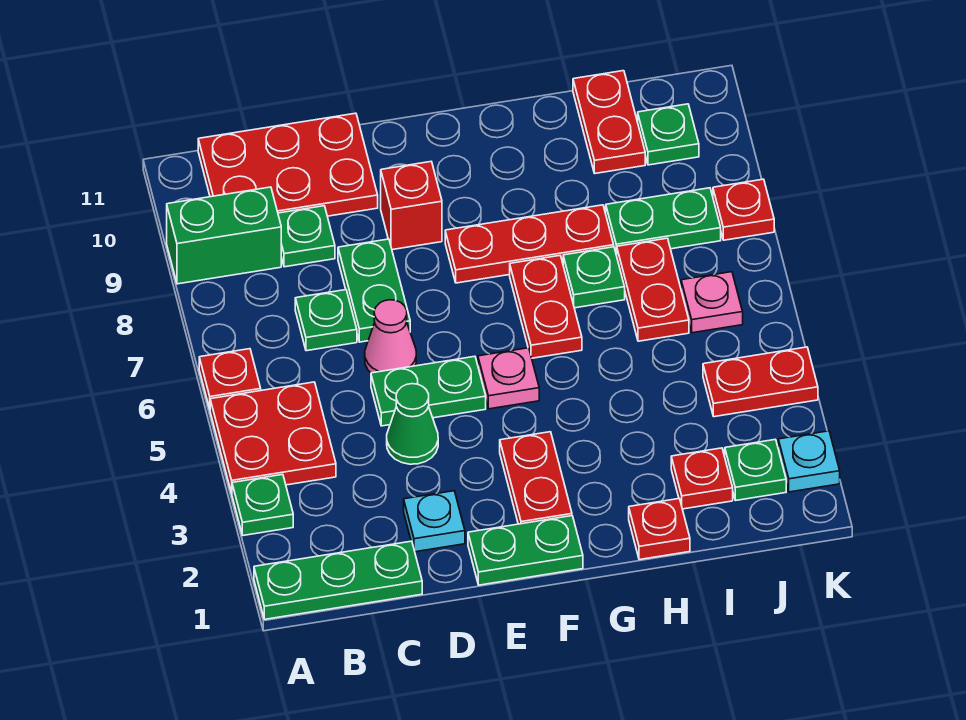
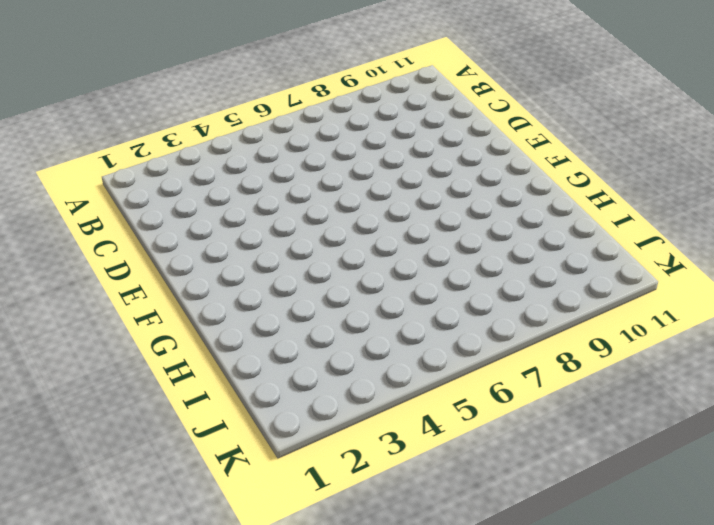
none -> green plate A1:C1 level 1
none -> green plate A3 level 1
none -> red plate A4:B5 level 1
none -> red plate A6 level 1

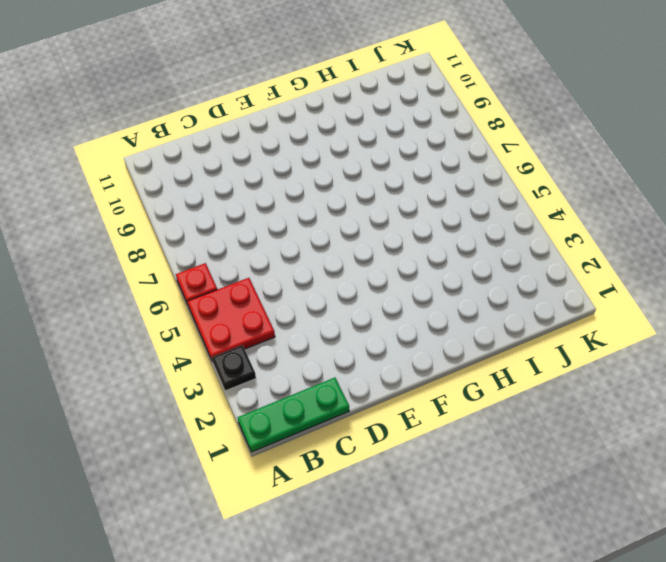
black plate A3 level 1 -> green plate A3 level 1
none -> green brick A9:B9 level 1
none -> red plate B10:D11 level 1
none -> green plate C7 level 1
none -> green plate C9 level 1

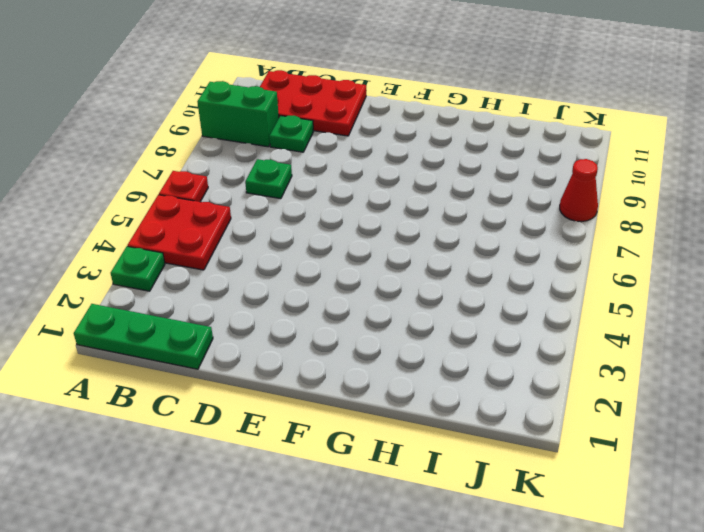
red cone K8 level 1 -> red plate K8 level 1
none -> cyan plate D2 level 1
none -> green cone D4 level 1
none -> green plate D5:E5 level 1
none -> pink cone D6 level 1

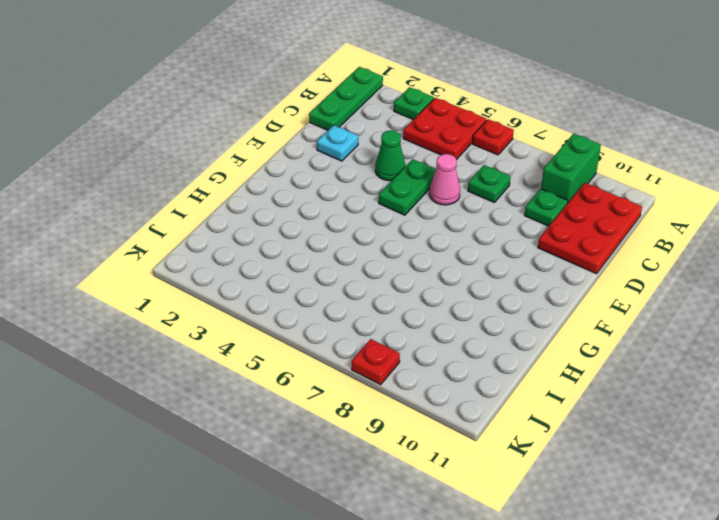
none -> green plate D7:D8 level 1
none -> green plate E1:F1 level 1
none -> red brick E9 level 1
none -> red plate F2:F3 level 1

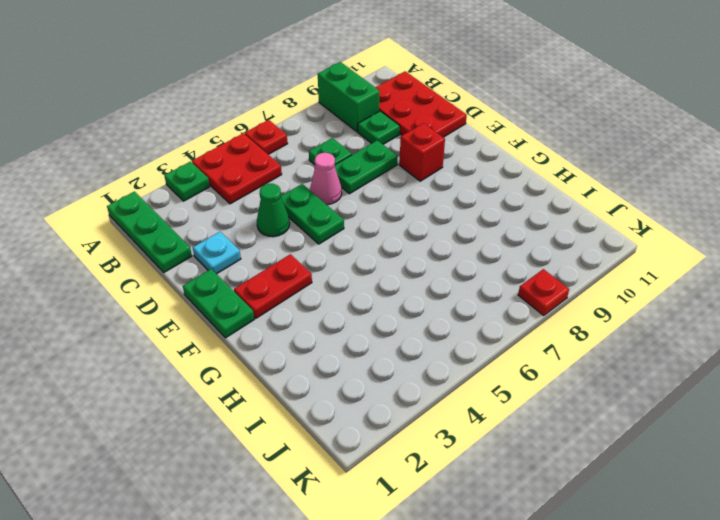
none -> pink plate F5 level 1
none -> red plate F8:H8 level 1
none -> red plate G6:G7 level 1
none -> red plate H1 level 1

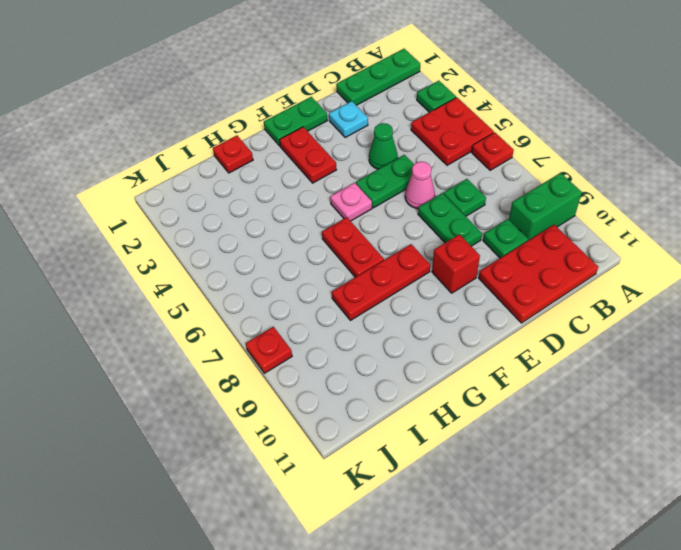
none -> green plate H7 level 1
none -> red plate I2 level 1
none -> red plate I6:I7 level 1
none -> green plate I8:J8 level 1

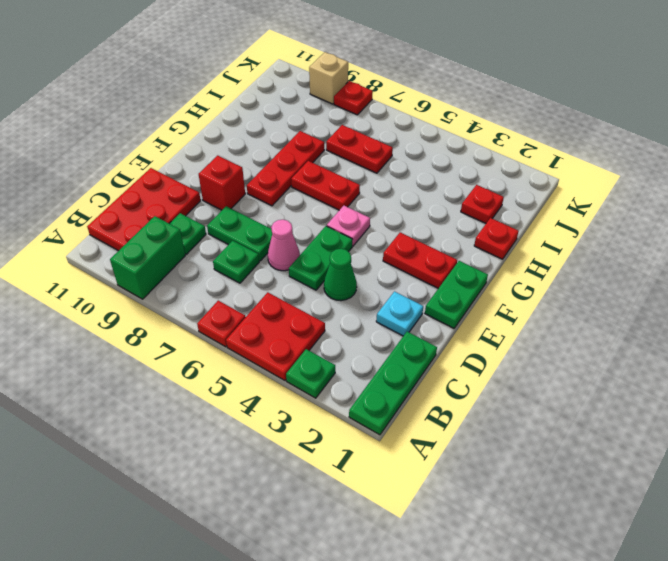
tan brick K9 level 1 -> none
none -> green plate H7 level 1
none -> green plate I8:J8 level 1
none -> red plate I10:I11 level 1
none -> green plate J2 level 1

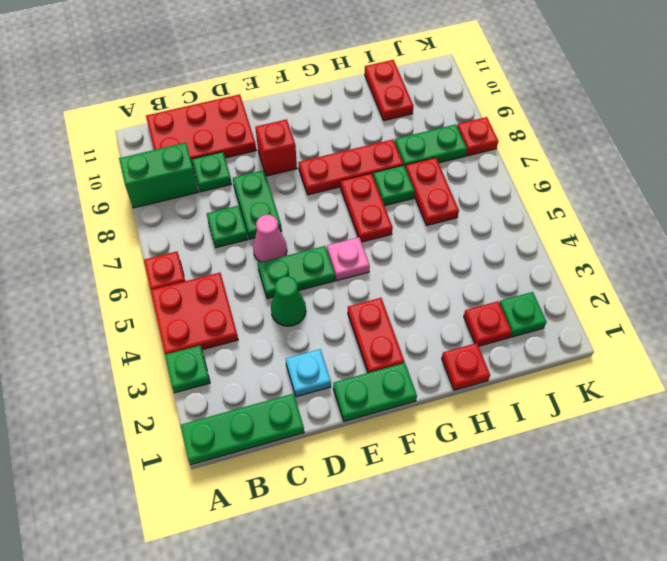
none -> red plate J4:K4 level 1
none -> pink plate J6 level 1
none -> green plate J10 level 1
none -> cyan plate K2 level 1

